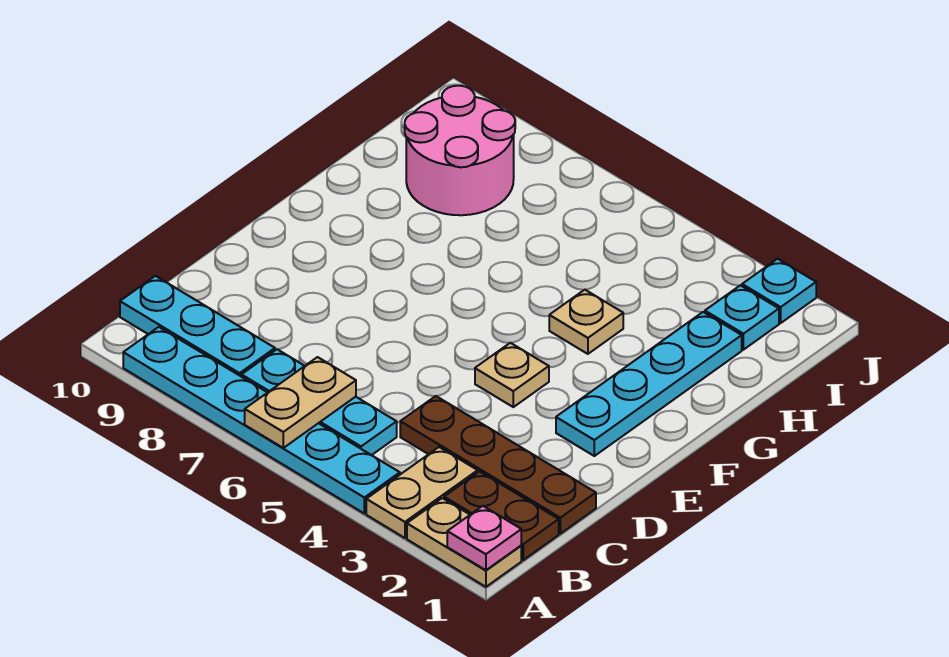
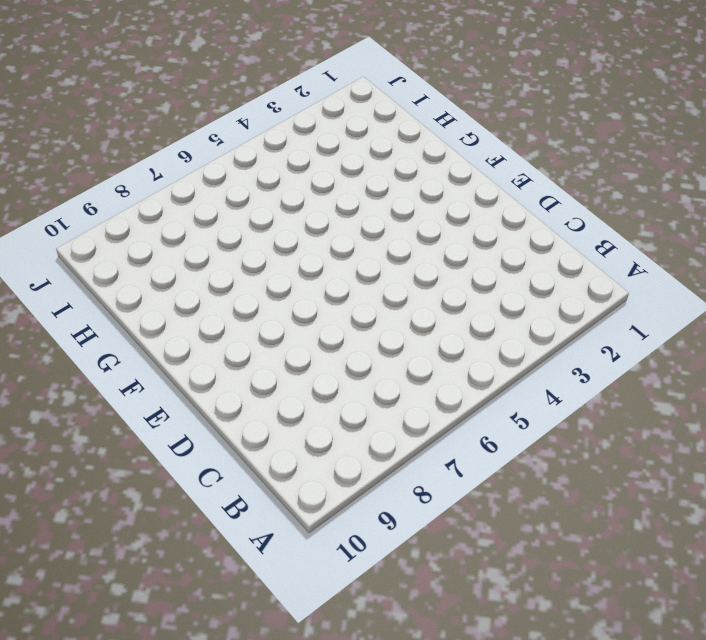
none -> tan plate A1:A2 level 1
none -> tan plate A3:B3 level 1
none -> cyan plate A4:A9 level 1

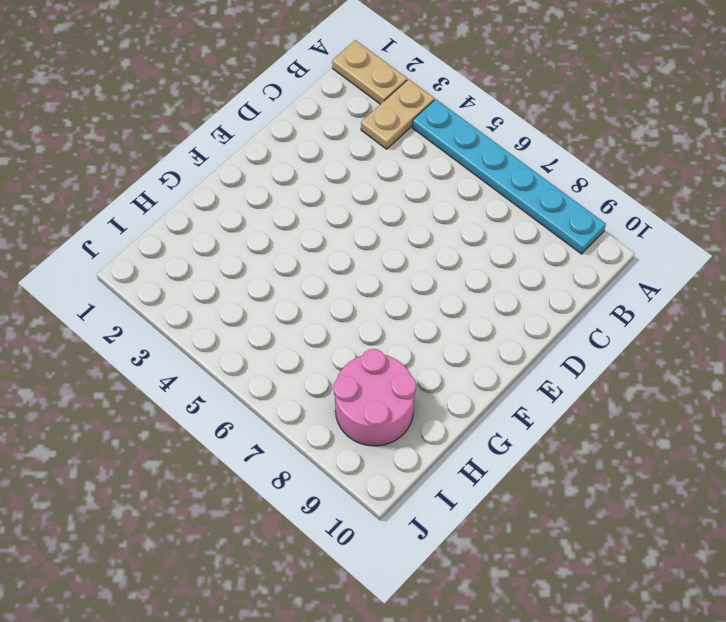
none -> brown plate B1:B2 level 1
none -> cyan plate B5:B7 level 1
none -> cyan plate B8:B10 level 1

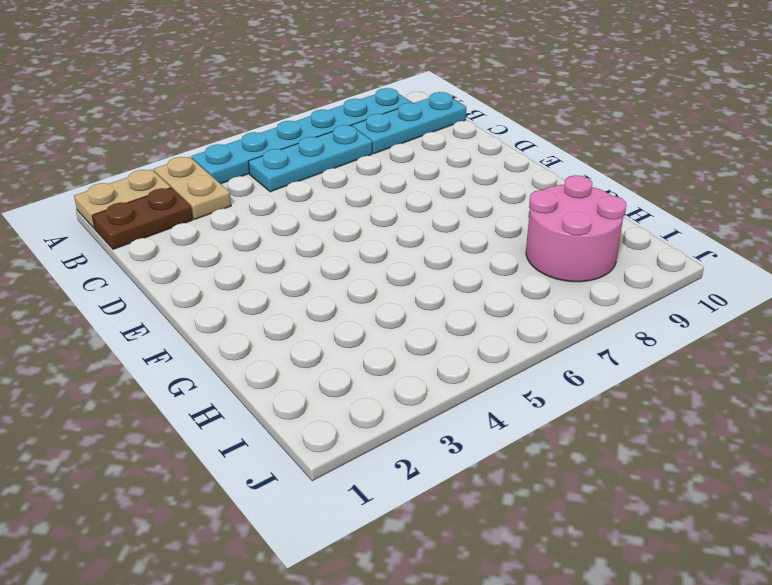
none -> brown plate C1:C4 level 1
none -> cyan plate E2:H2 level 1
none -> tan plate E4 level 1

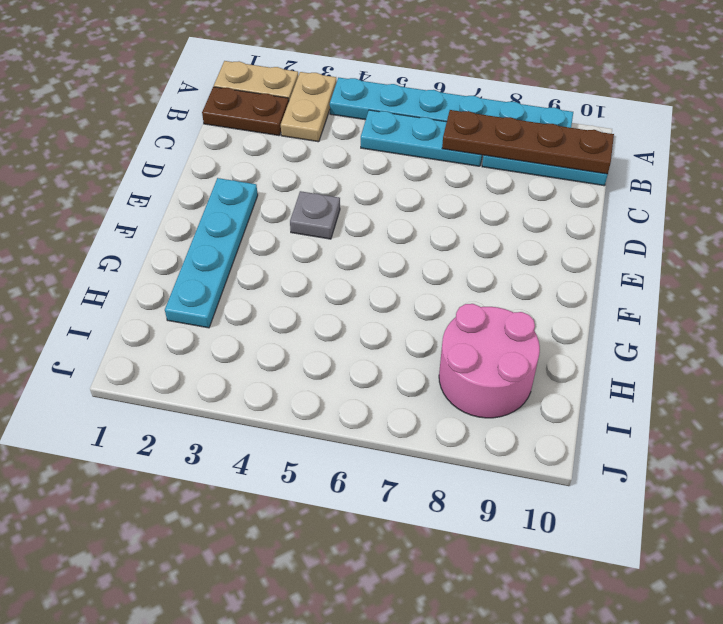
brown plate B7:B10 level 2 -> brown plate C1:C4 level 1
grey plate E4 level 1 -> tan plate E4 level 1
none -> tan plate G4 level 1
none -> cyan plate I2 level 1
none -> cyan plate J2 level 1

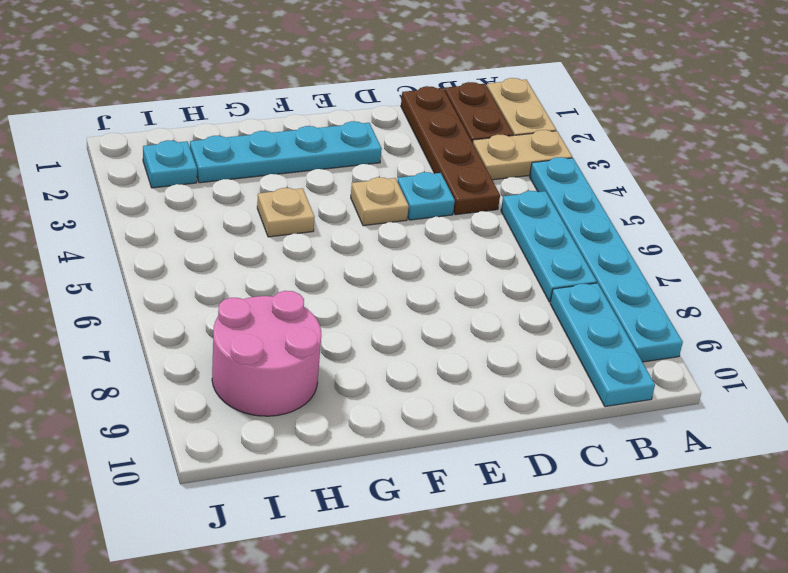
cyan plate D4 level 1 -> cyan plate J2 level 1
none -> pink plate A1 level 2
none -> tan plate A6:B6 level 2

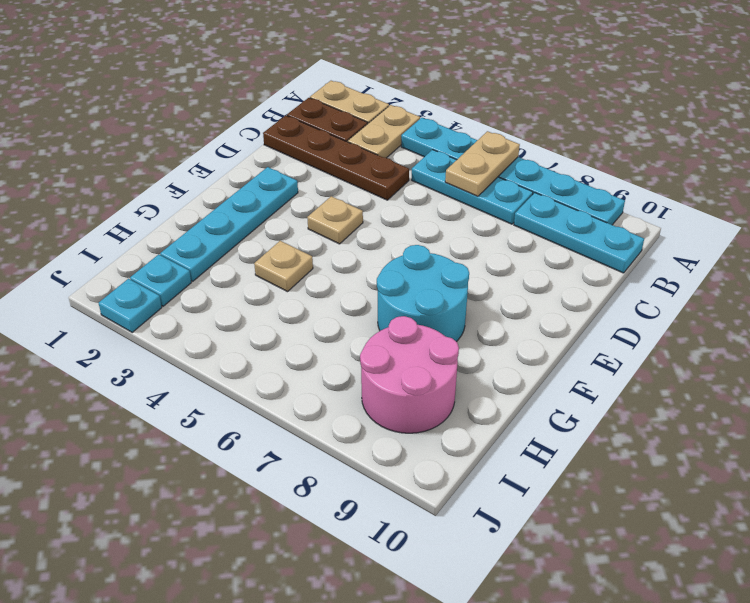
cyan round brick F7:G8 level 1 -> none
none -> pink plate A1 level 2

